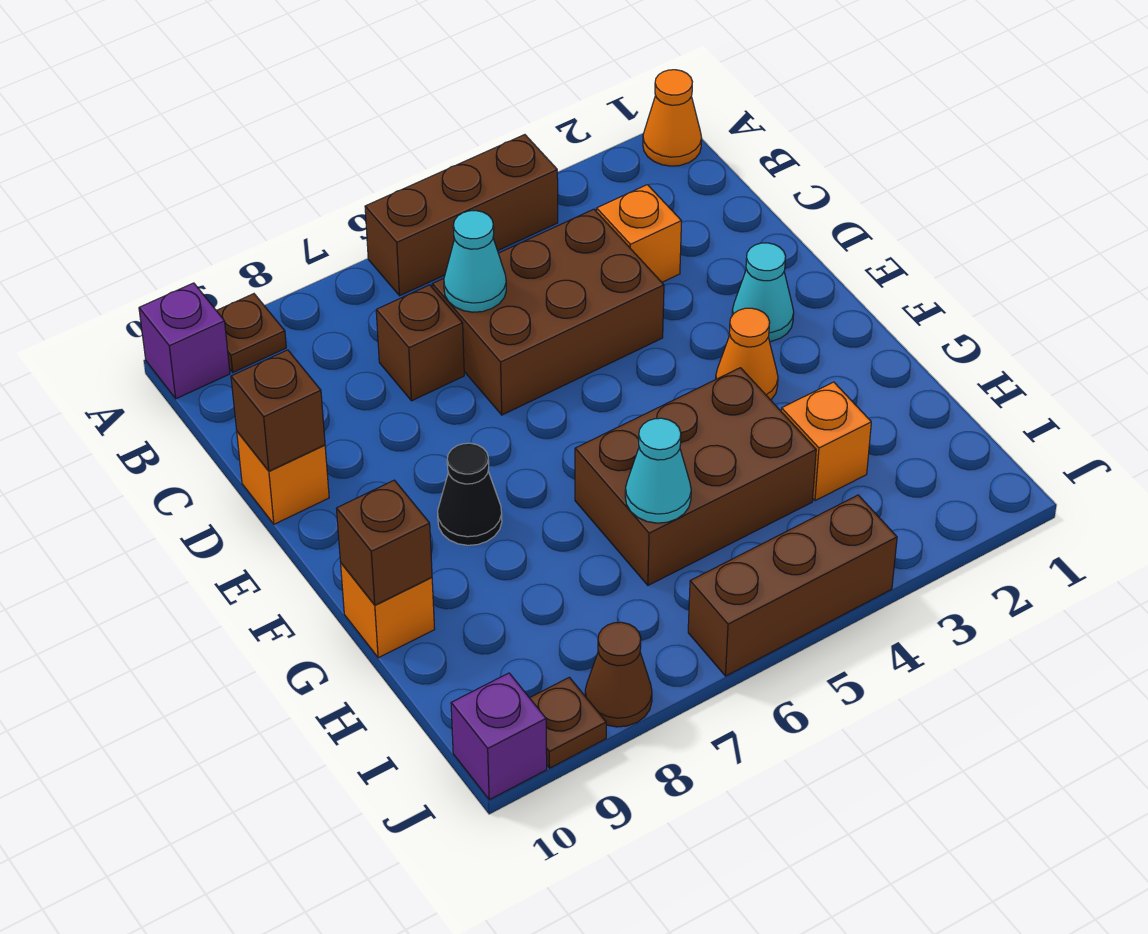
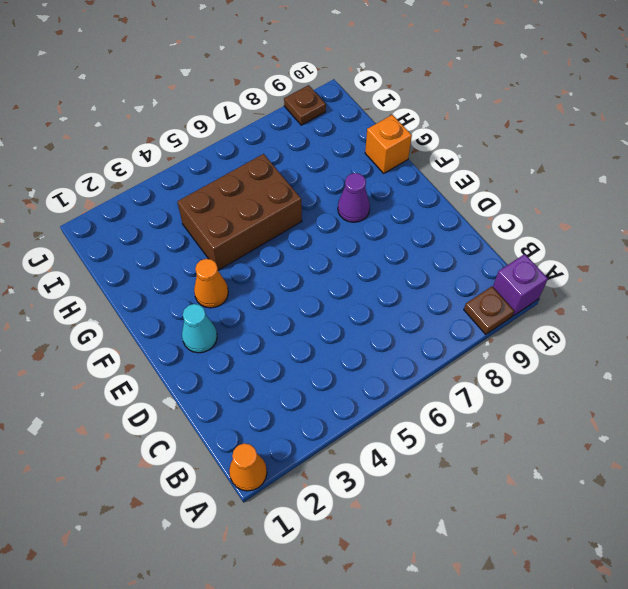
purple cone F8 level 1 -> black cone F8 level 1
none -> brown brick A4:A6 level 1
none -> orange brick C3 level 1
none -> brown brick C4:D6 level 1

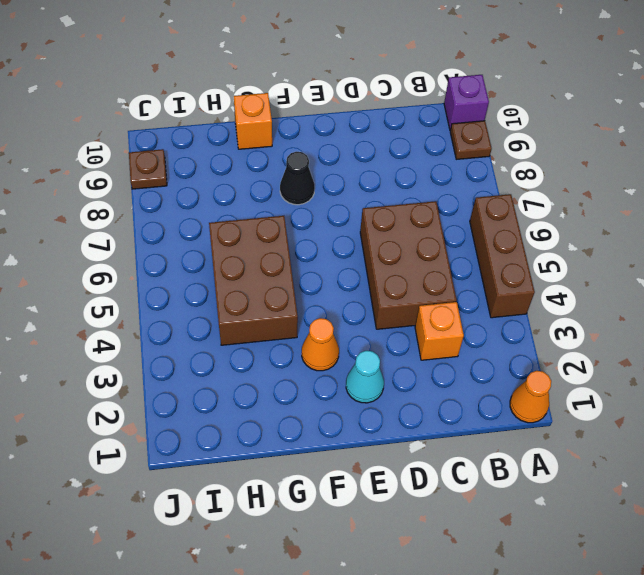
none -> brown brick C7 level 1
none -> orange brick D10 level 1
none -> orange brick H3 level 1

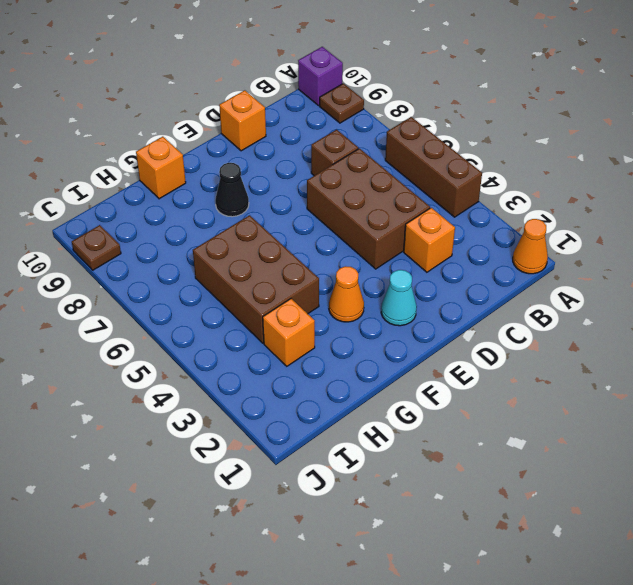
none -> brown brick J4:J6 level 1
none -> brown cone J8 level 1
none -> purple brick J10 level 1

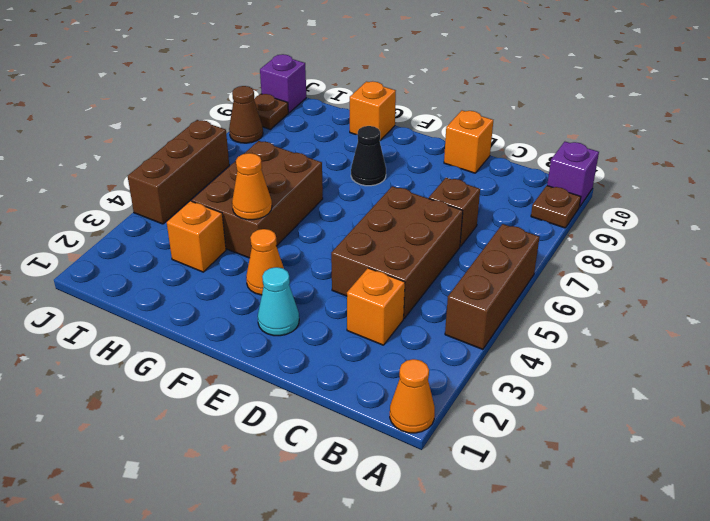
orange cone G4 level 2 -> none
none -> cyan cone C6 level 2
none -> brown brick D10 level 2
none -> brown brick G10 level 2

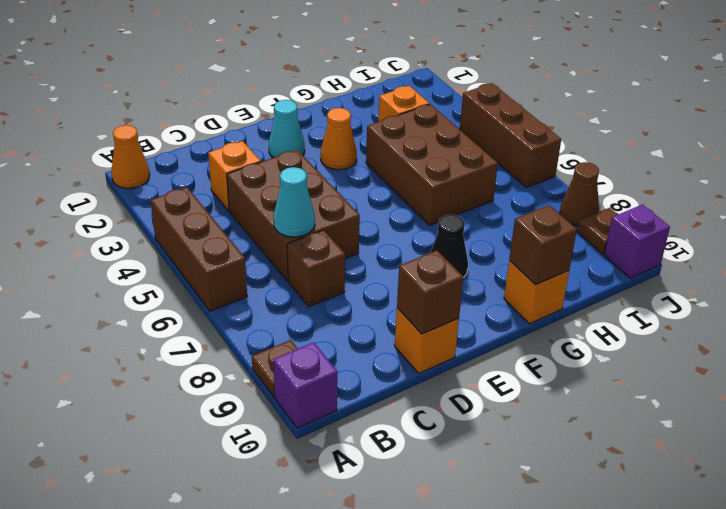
none -> cyan cone H6 level 2

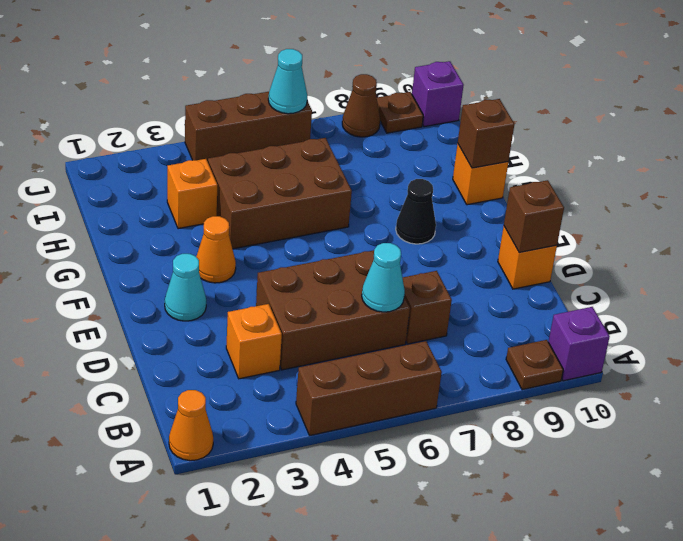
cyan cone J6 level 2 -> cyan cone H6 level 2

